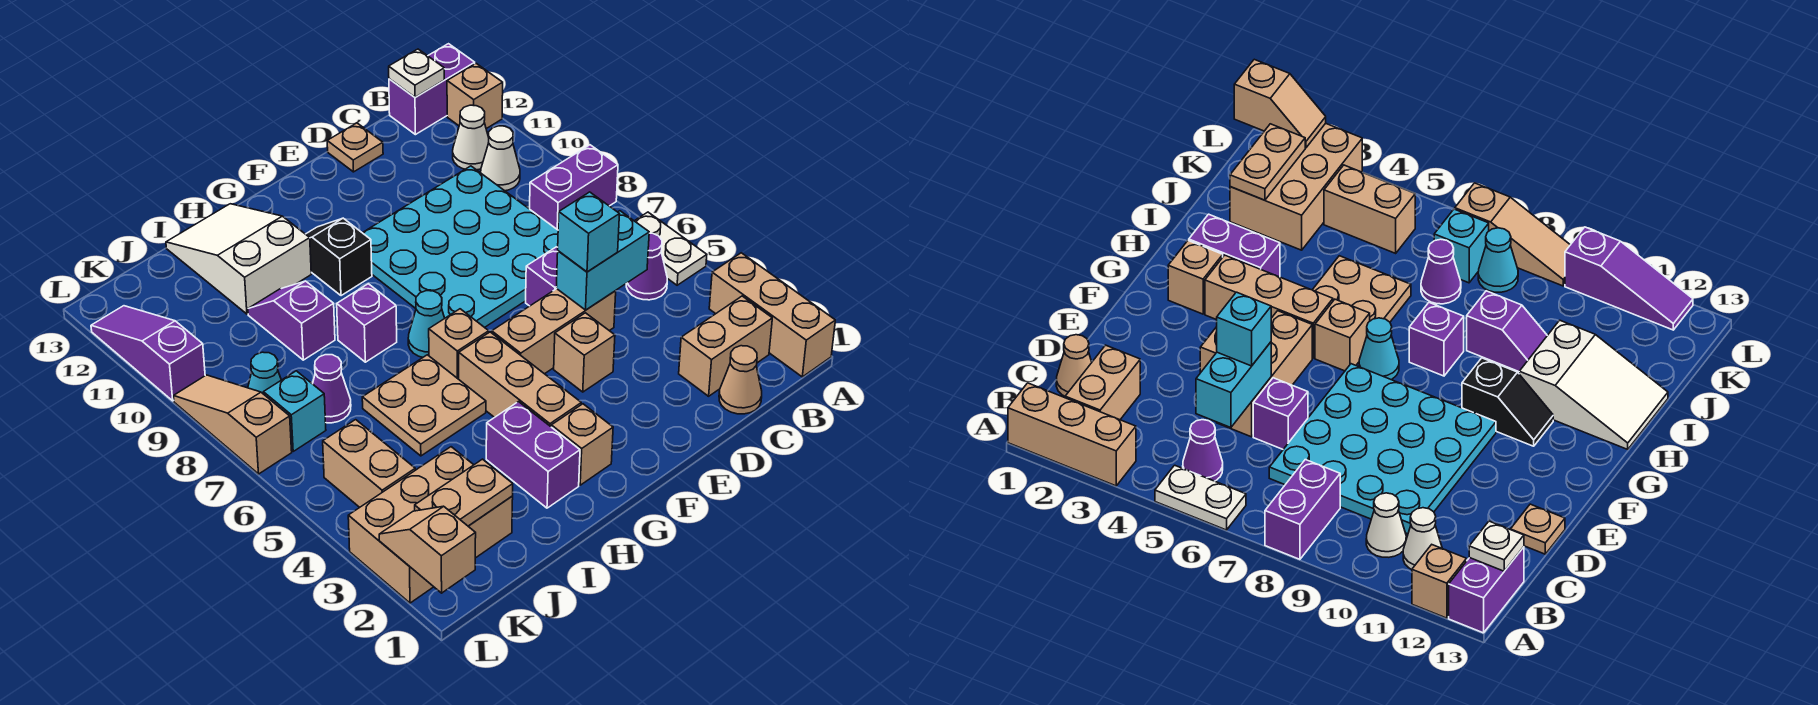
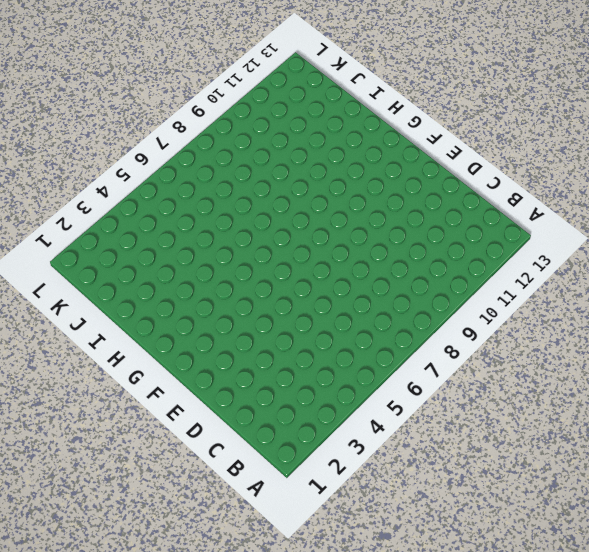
none -> tan brick A1:A3 level 1
none -> white plate A5:A6 level 1
none -> purple brick A8:B8 level 1
none -> tan brick A12 level 1

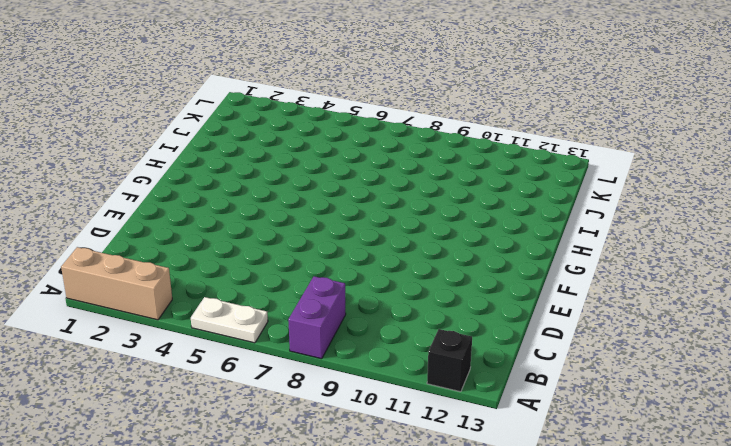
black brick A12 level 1 -> tan brick A12 level 1
none -> purple brick A13:B13 level 1
none -> tan brick B2:C2 level 1
none -> purple cone B5 level 1
none -> white cone B10 level 1

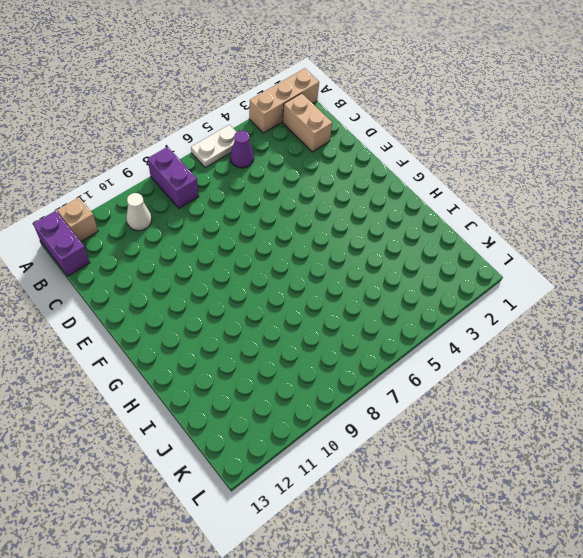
none -> white cone B11 level 1
none -> tan cone C1 level 1
none -> cyan plate C7:F10 level 1
none -> tan brick D5:F5 level 1

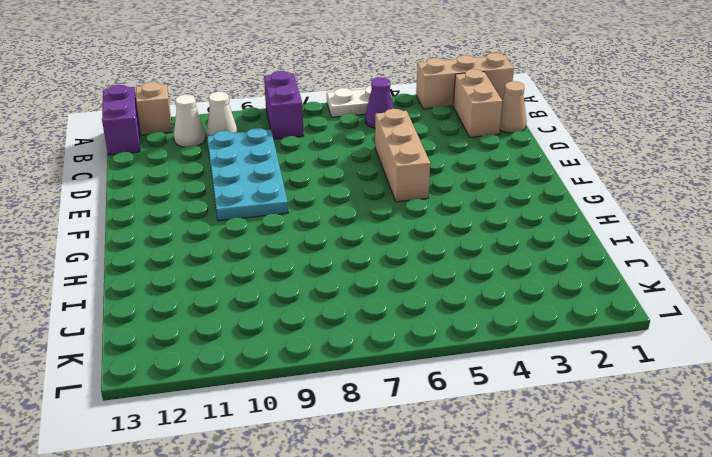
cyan plate C9:F10 level 1 -> cyan plate C7:F10 level 1
none -> purple brick D6 level 1
none -> tan plate D13 level 1
none -> tan brick E4 level 1
none -> tan brick G2 level 1

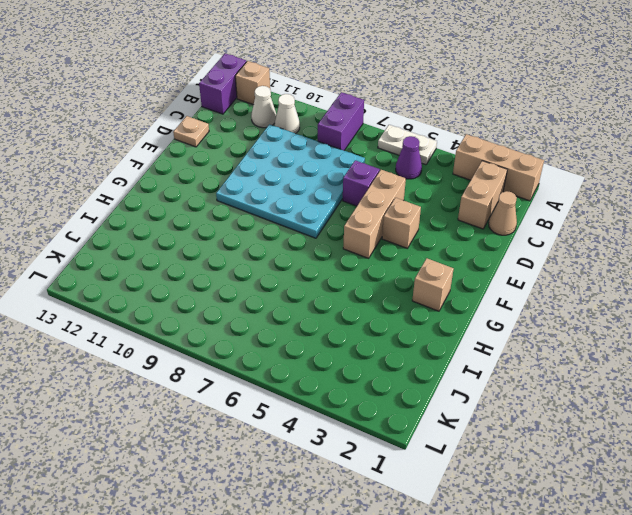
none -> tan brick G3:G5 level 1
none -> tan brick G6 level 1
none -> cyan cone G7 level 1
none -> black slope G10:G11 level 1 top 10

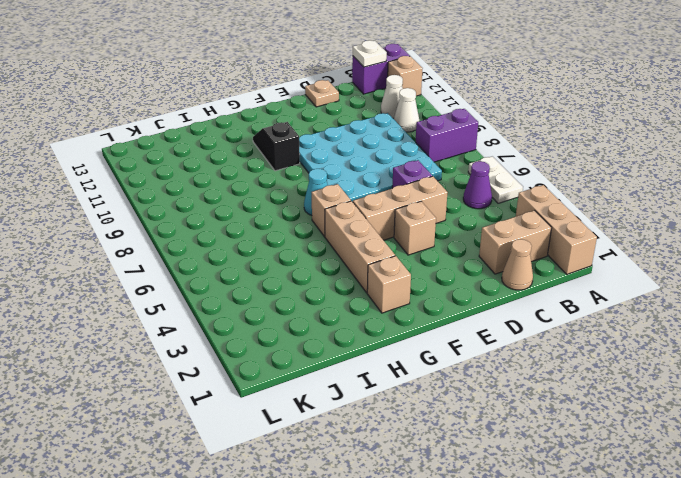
none -> purple brick H2:H3 level 1
none -> tan plate H5:I6 level 1
none -> purple brick H8 level 1
none -> white slope H11:I13 level 1 top 11

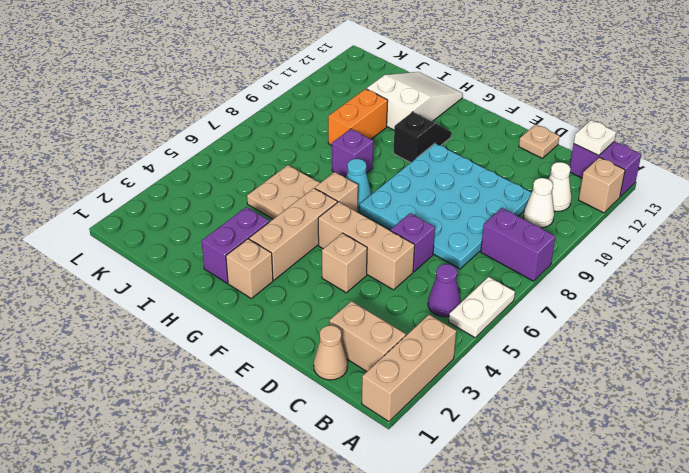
orange brick I9:I10 level 1 -> purple slope I9:I10 level 1 top 9
none -> tan brick J2:L3 level 1
none -> purple cone J7 level 1
none -> tan brick K4:K5 level 1
none -> cyan brick K7 level 1

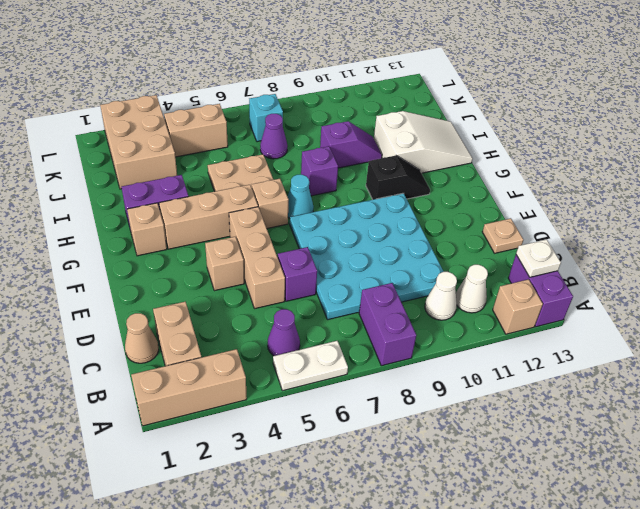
none -> cyan cone K8 level 1
none -> tan slope L7:L9 level 1 top 7
none -> purple slope L10:L12 level 1 top 10
none -> cyan brick C5:D5 level 2

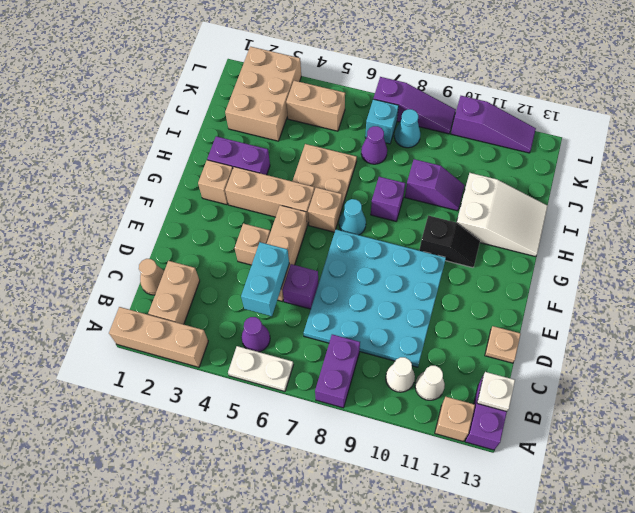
purple slope L7:L9 level 1 top 7 -> tan slope L7:L9 level 1 top 7
none -> tan plate J2:K2 level 2
none -> tan slope L1:L2 level 2 top 1
none -> cyan brick D5 level 3

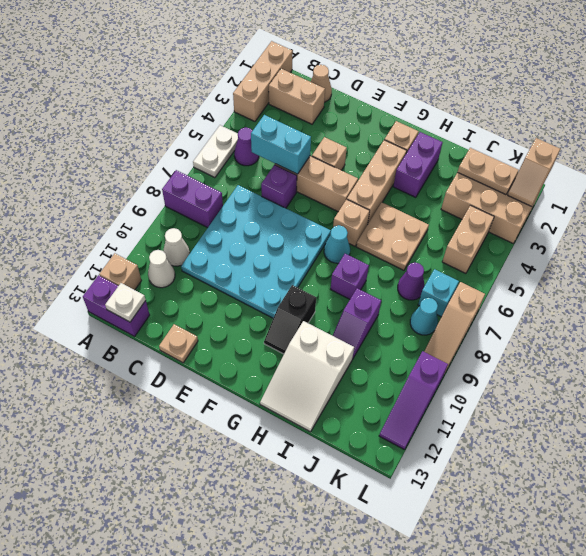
none -> cyan brick D5 level 3

